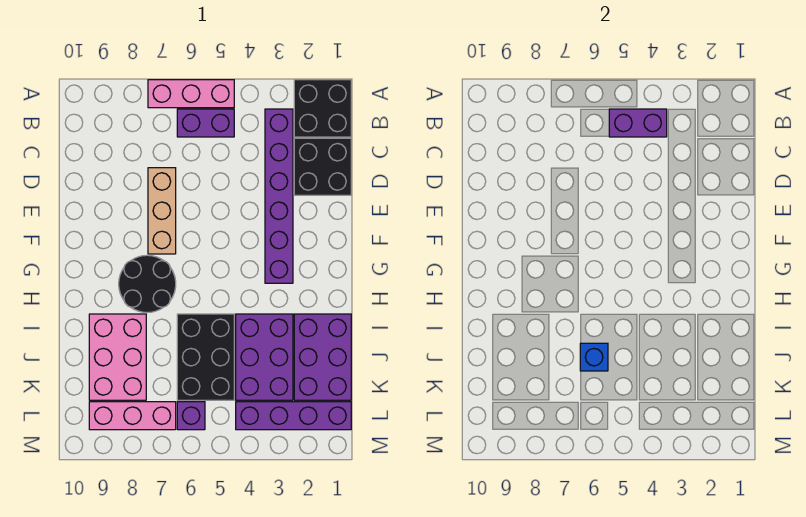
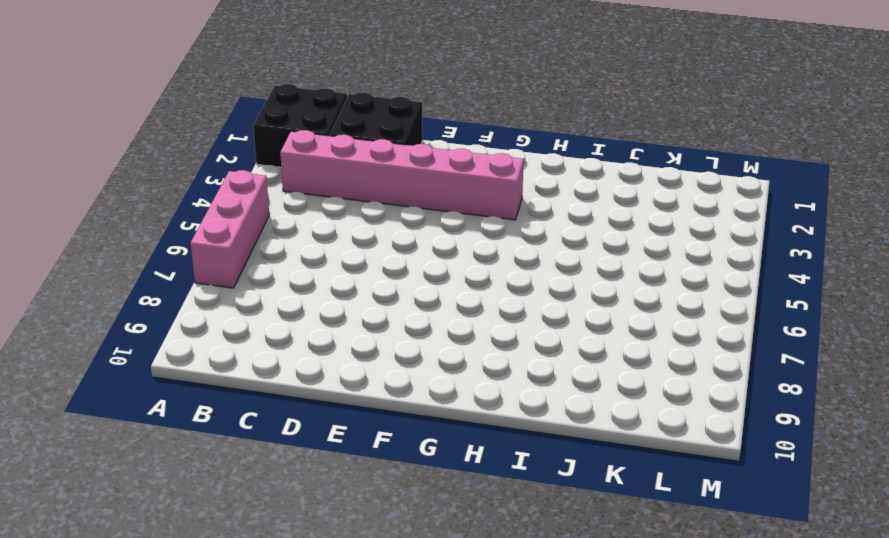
pink brick B3:G3 level 1 -> purple brick B3:G3 level 1
none -> purple brick B5:B6 level 1
none -> tan brick D7:F7 level 1
none -> black round brick G7:H8 level 1

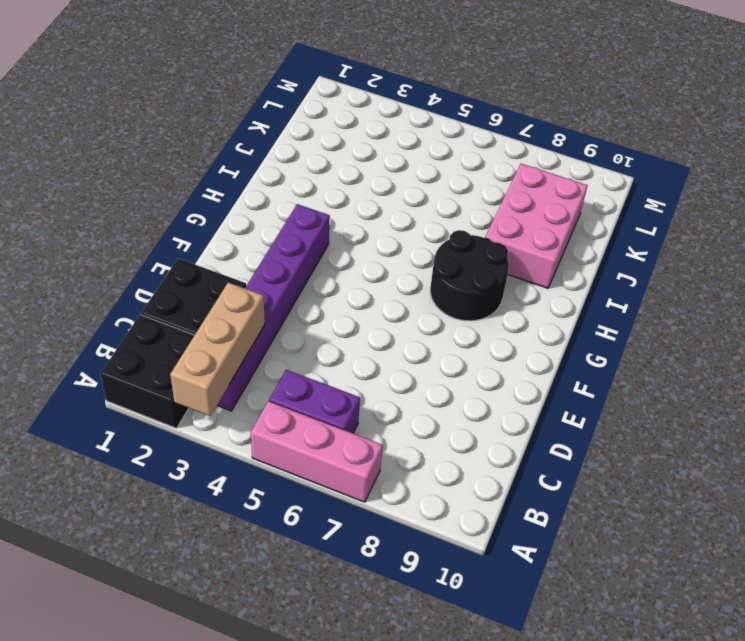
tan brick A3:C3 level 2 -> tan brick D7:F7 level 1
none -> purple brick I1:K2 level 1
none -> purple brick I3:K4 level 1
none -> black brick I5:K6 level 1

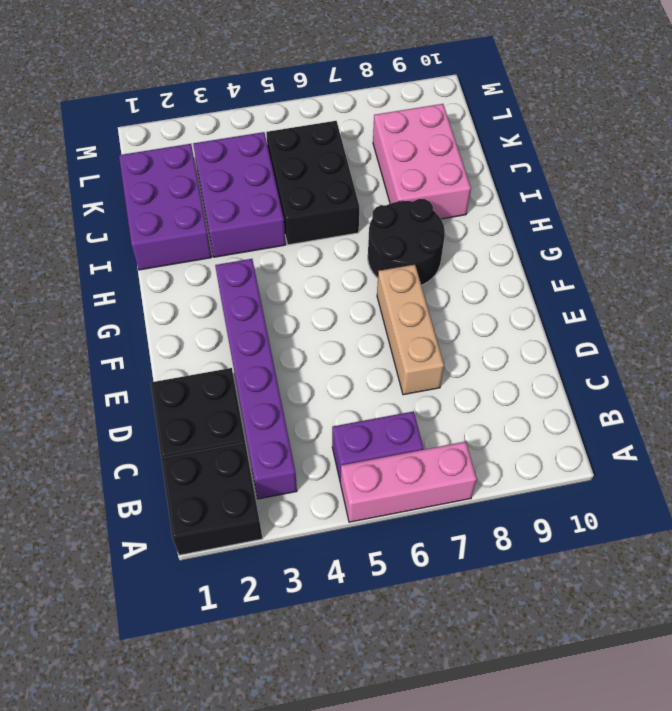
none -> purple brick L1:L4 level 1
none -> purple brick L6 level 1
none -> pink brick L7:L9 level 1

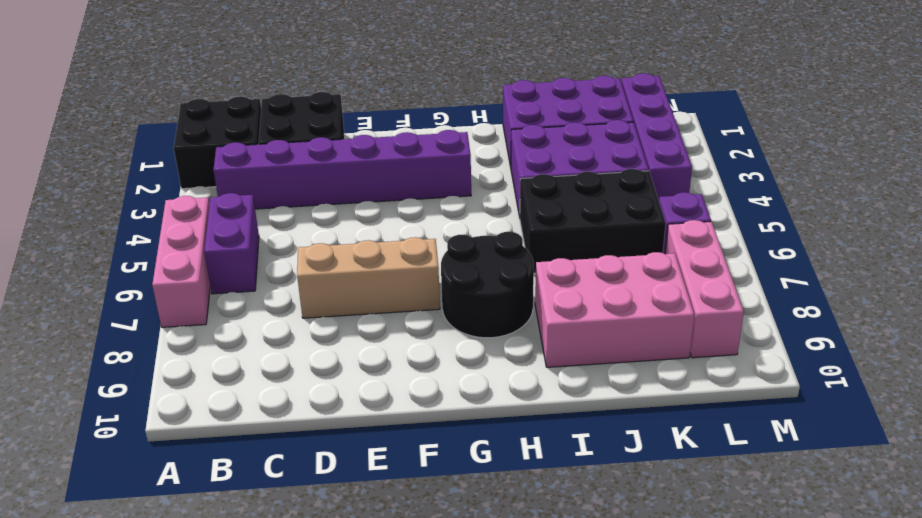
none -> purple brick B4:B5 level 2
none -> blue brick J6 level 2

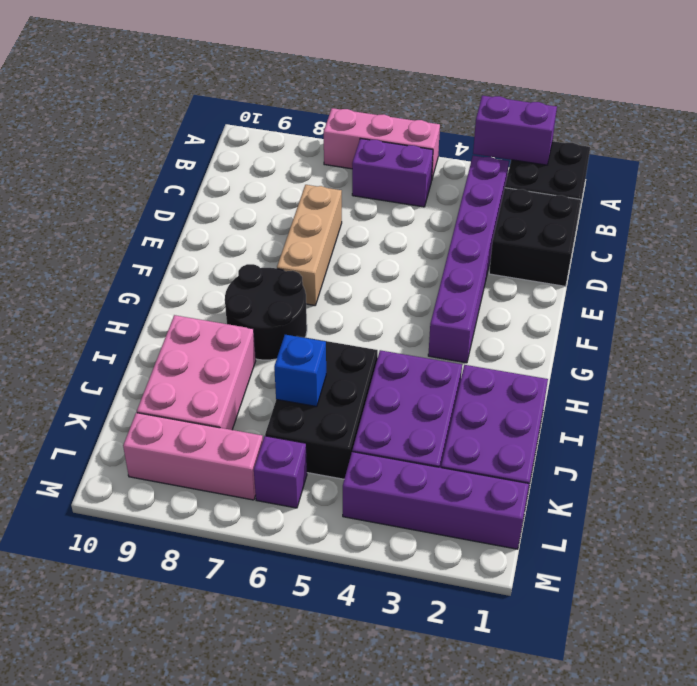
purple brick A2:A3 level 2 -> purple brick B4:B5 level 2

